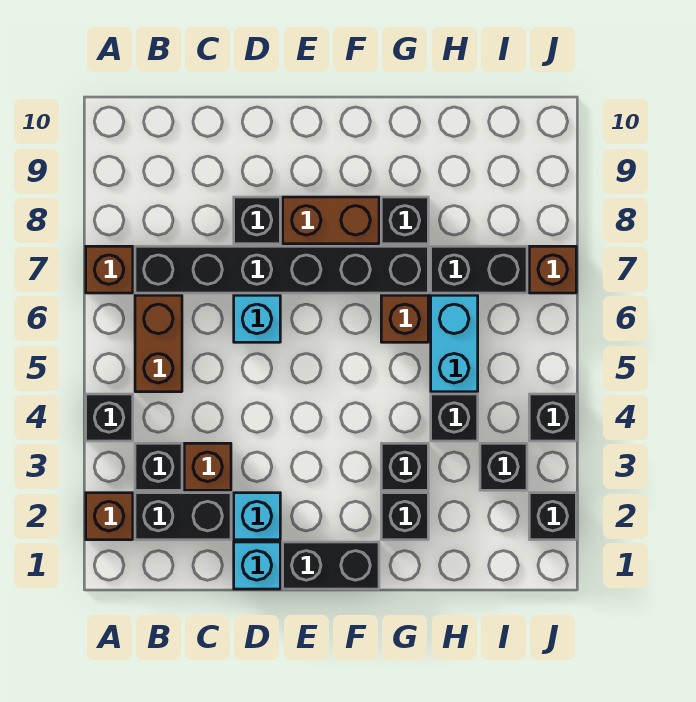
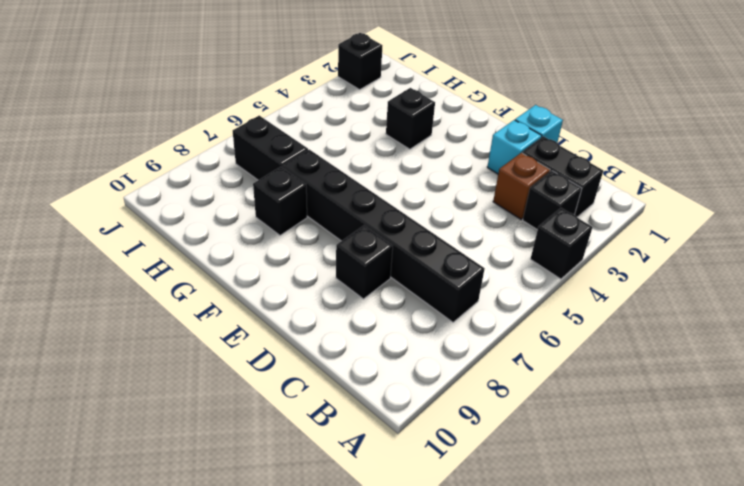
none -> brown brick A2 level 1
none -> brown brick A7 level 1
none -> brown brick B5:B6 level 1

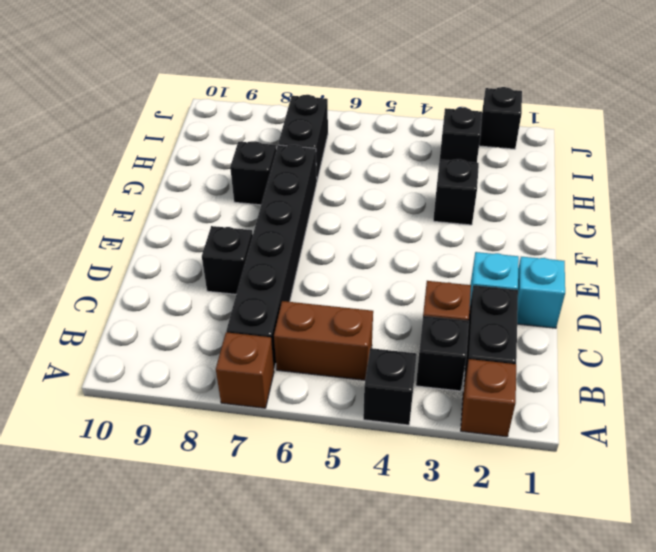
none -> cyan brick D6 level 1
none -> black brick E1:F1 level 1
none -> brown brick E8:F8 level 1

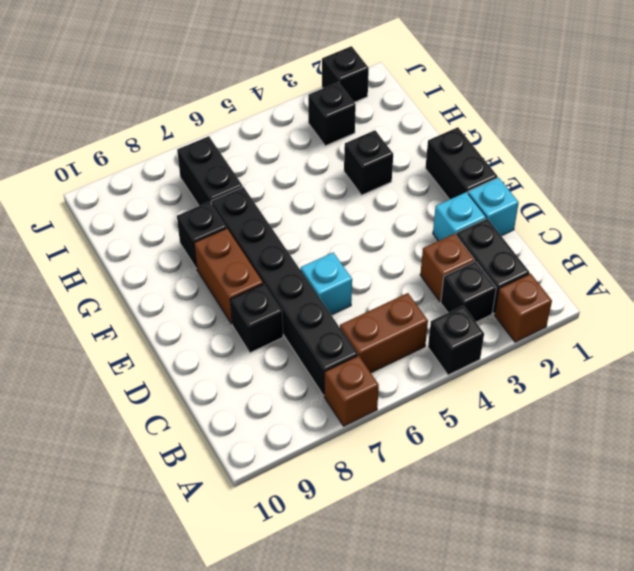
none -> black brick G2 level 1
none -> brown brick G6 level 1
none -> black brick H4 level 1

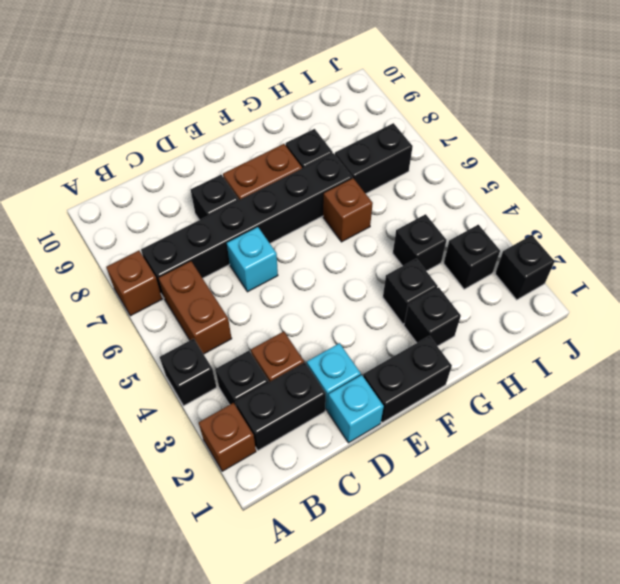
none -> cyan brick H5:H6 level 1
none -> black brick J4 level 1
none -> brown brick J7 level 1

